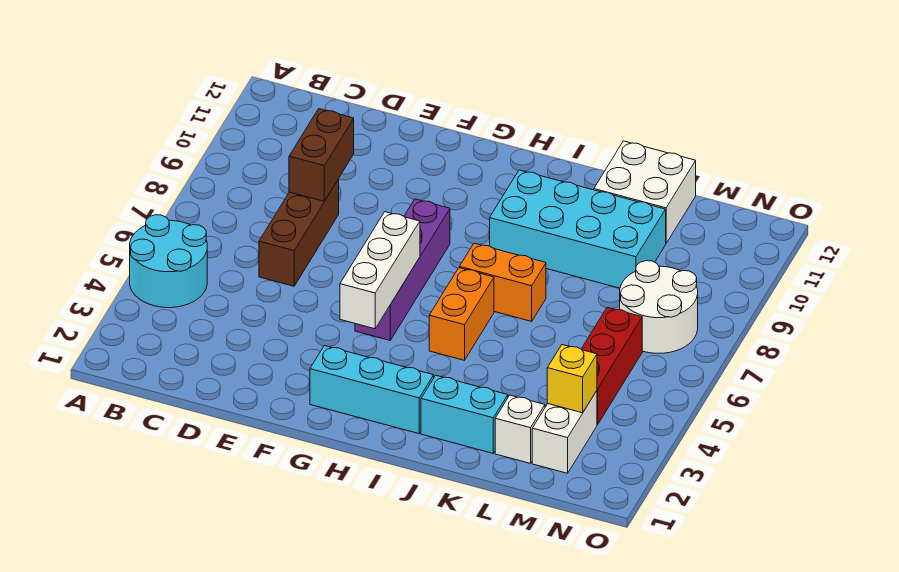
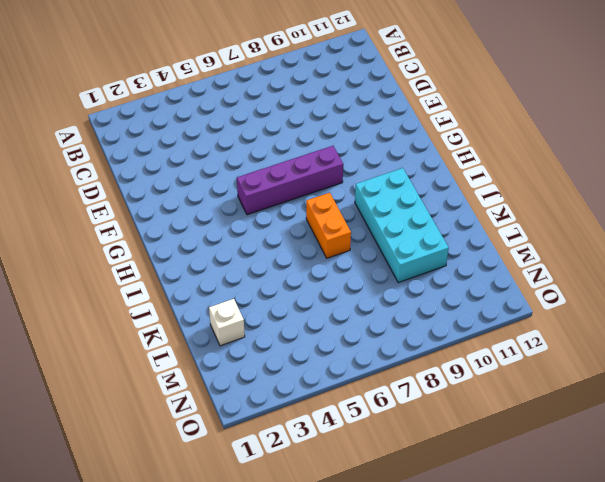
none -> cyan round brick A4:B5 level 1
none -> brown brick D6:D8 level 1
none -> cyan brick G2:I2 level 1

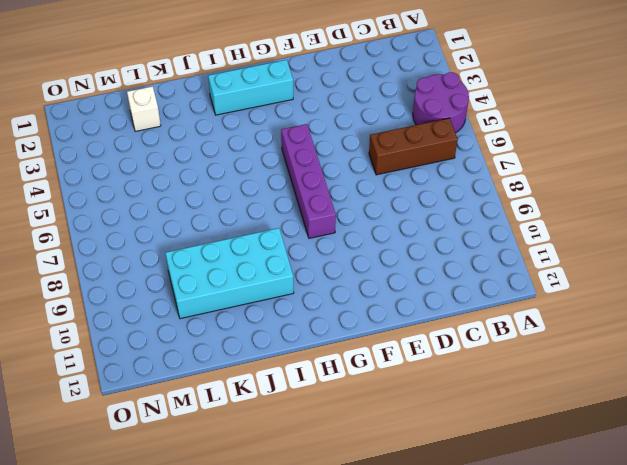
purple round brick A4:B5 level 1 -> cyan round brick A4:B5 level 1
brown brick B6:D6 level 1 -> brown brick D6:D8 level 1
none -> orange brick I5:I6 level 1
none -> orange brick I7:J7 level 1
none -> cyan brick J2:K2 level 1

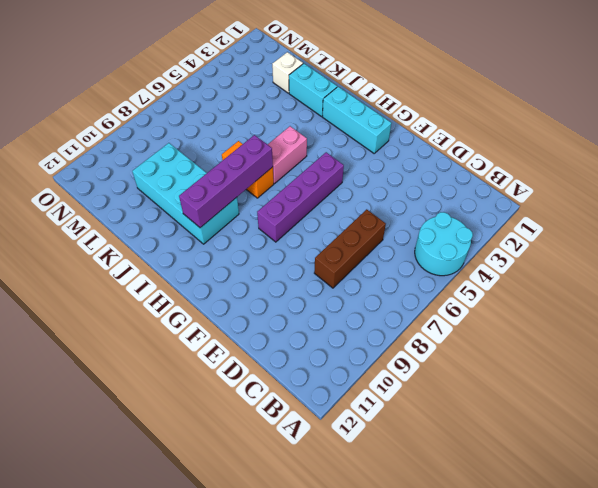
pink brick I5:I6 level 1 -> orange brick I5:I6 level 1
purple brick I7:I10 level 2 -> none
none -> white brick K11:L12 level 1
none -> white brick M2:M3 level 1
none -> red brick M4:M6 level 1

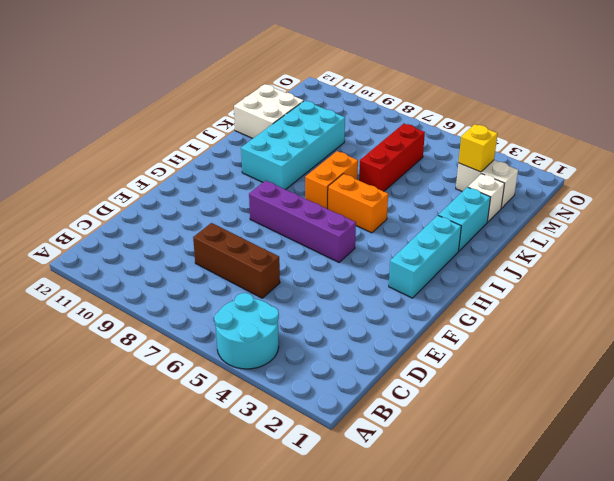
red brick K6:M6 level 1 -> red brick M4:M6 level 1
none -> white round brick M7:N8 level 1
none -> brown brick D8:D9 level 2
none -> white brick G4:G6 level 2

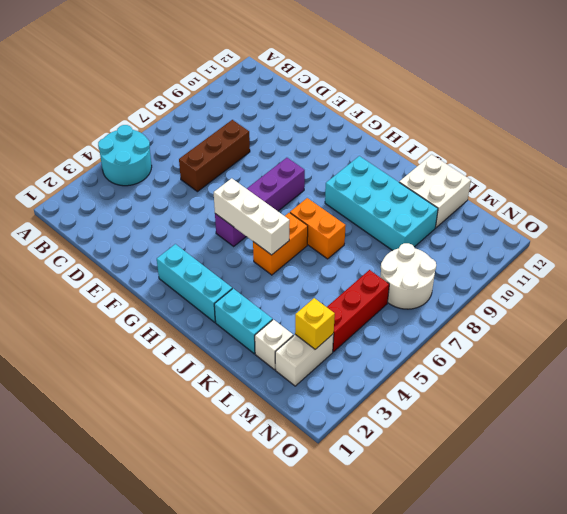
white brick G5:I5 level 2 -> white brick G4:G6 level 2
none -> brown brick D8:D9 level 2

